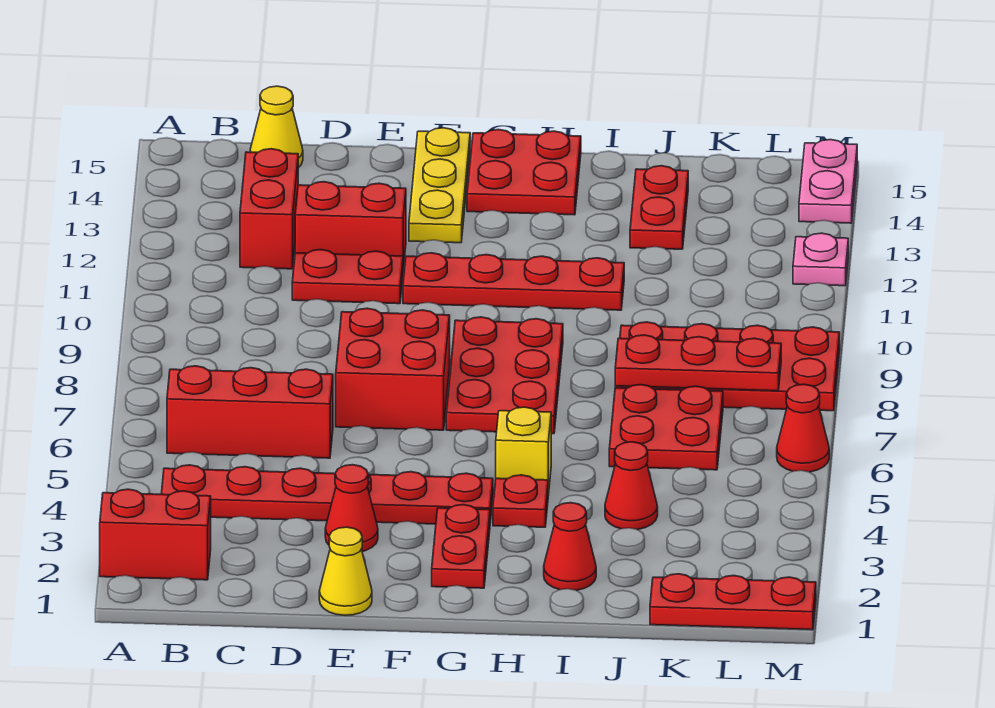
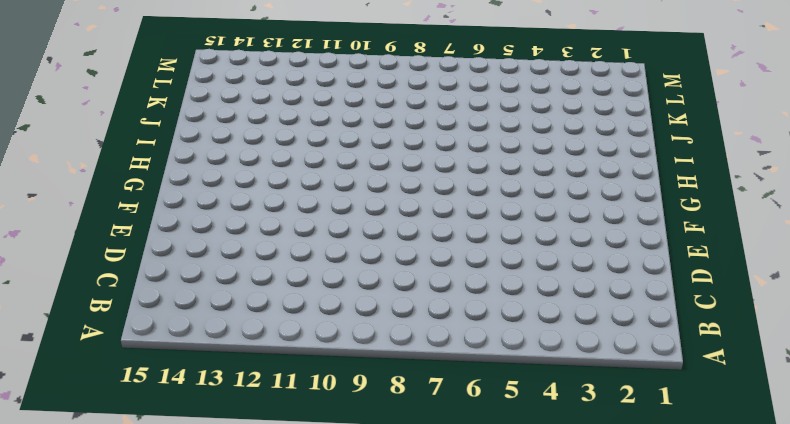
none -> red brick A2:B2 level 1
none -> red plate B4:G4 level 1
none -> red brick B6:D6 level 1

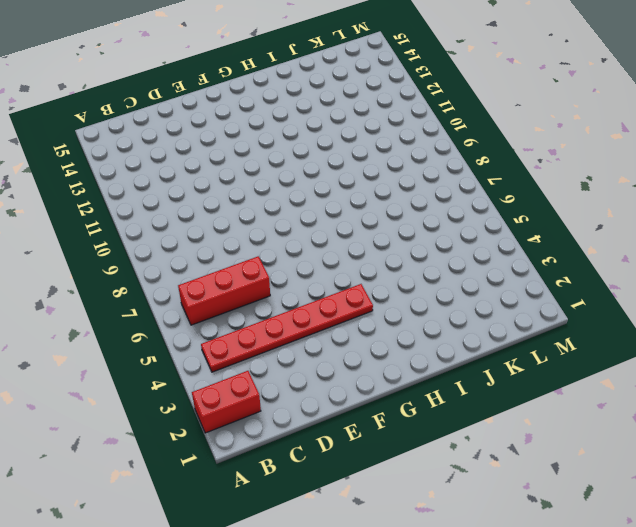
none -> red brick C12:C13 level 1
none -> yellow cone C15 level 1
none -> red plate D11:E11 level 1

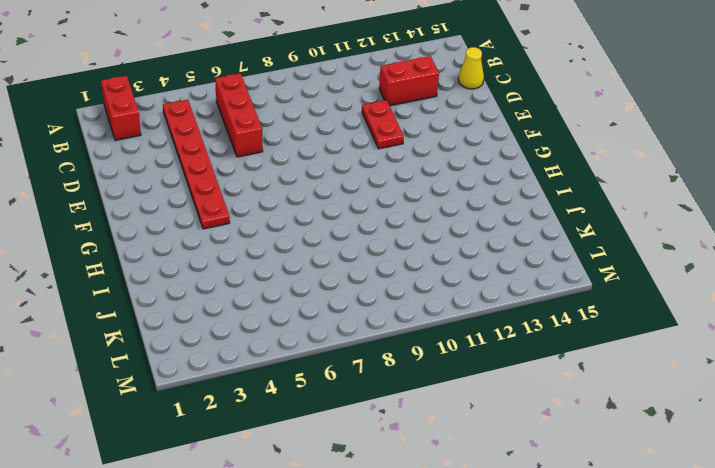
none -> red brick D12:E12 level 1
none -> yellow cone E1 level 1
none -> red cone E3 level 1

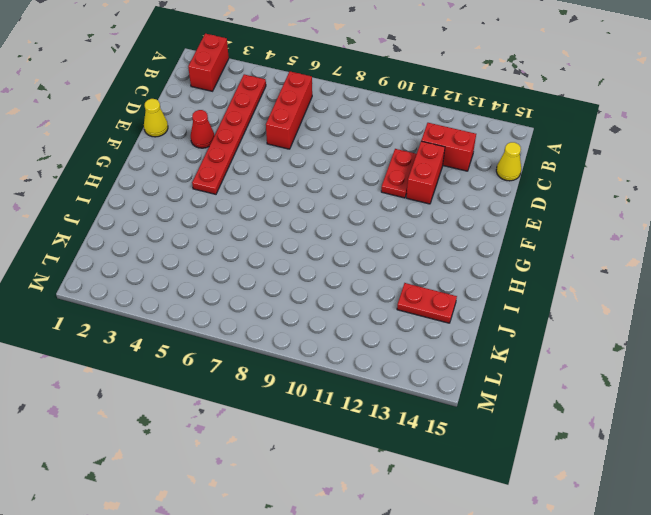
none -> red brick E7:F8 level 1
none -> red plate F11:I11 level 1
none -> yellow plate F13:F15 level 1

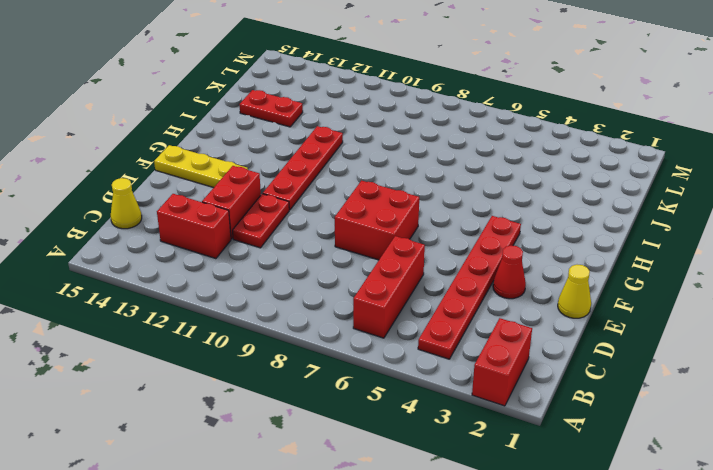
none -> red plate G2:G3 level 1
none -> red plate G7:H9 level 1
none -> red plate G14:H15 level 1

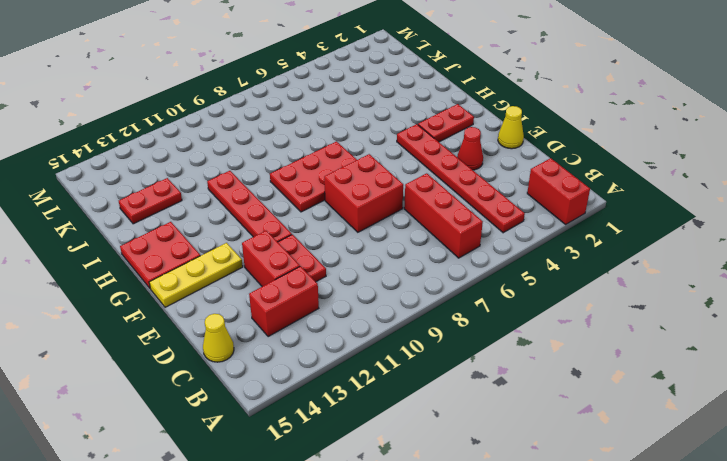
none -> red plate H4 level 1
none -> yellow brick H5 level 1
none -> red cone I2 level 1

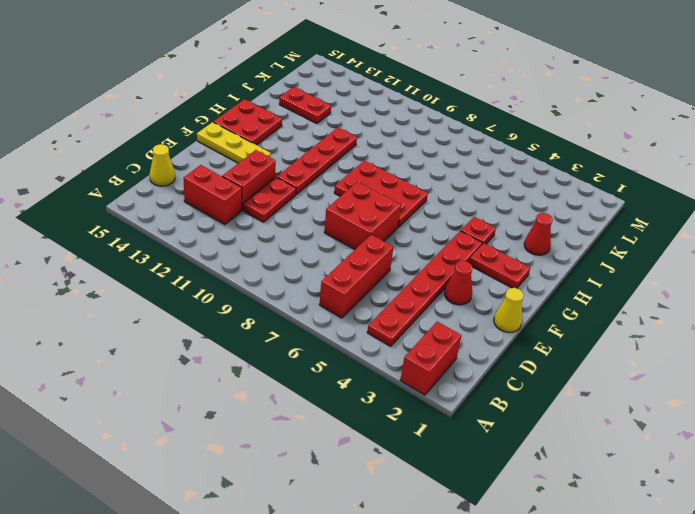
none -> yellow brick H5 level 1
none -> red cone J4 level 1
none -> red plate J6:K7 level 1

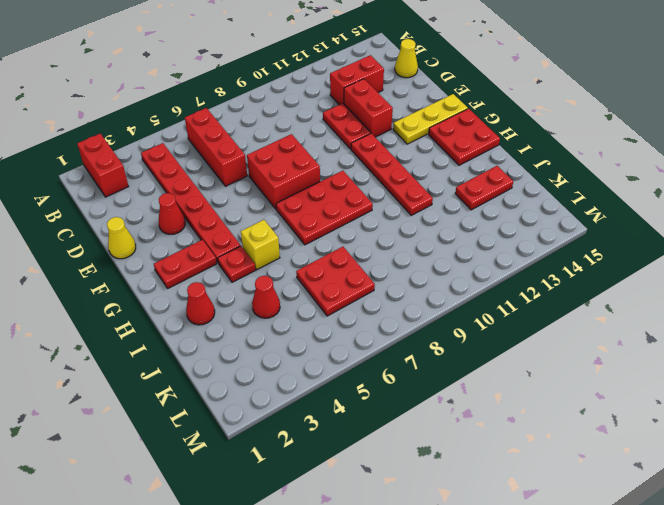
none -> red plate J8:M9 level 1
none -> red plate K1:M1 level 1
none -> red cone M6 level 1

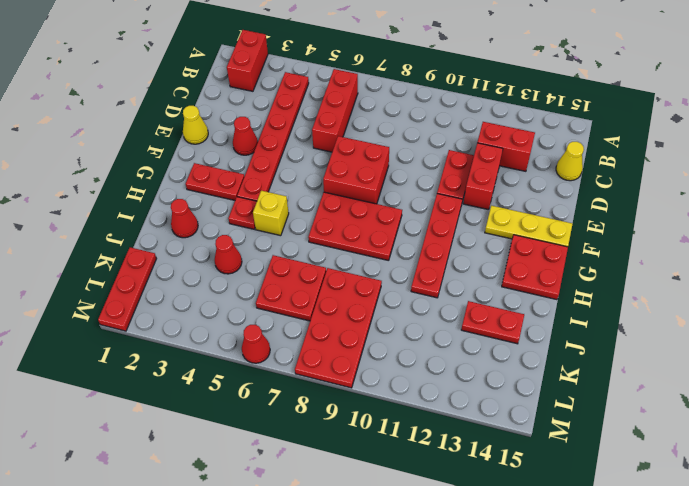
none -> pink plate M12 level 1
none -> pink plate M14:M15 level 1
none -> red plate J8:L8 level 2

